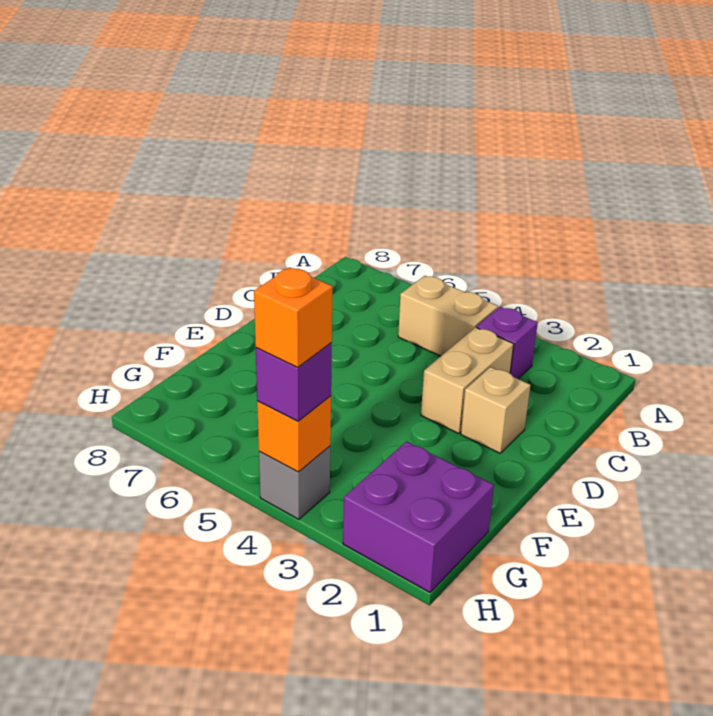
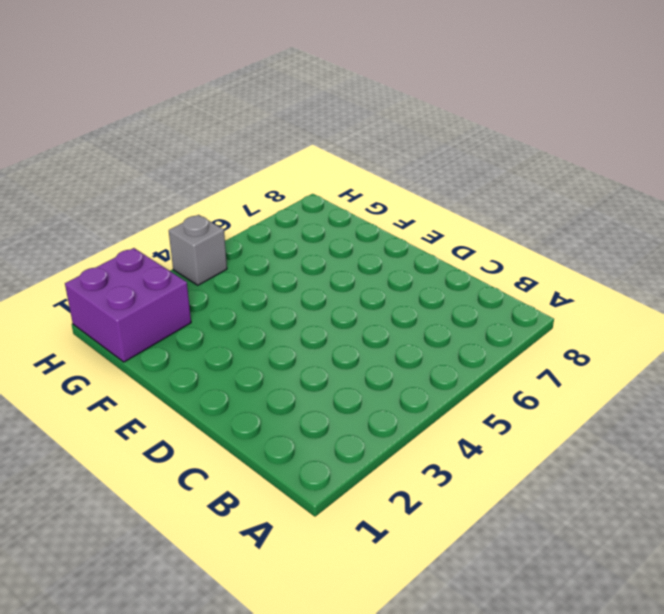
none -> purple brick B3 level 1
none -> tan brick B4:B5 level 1

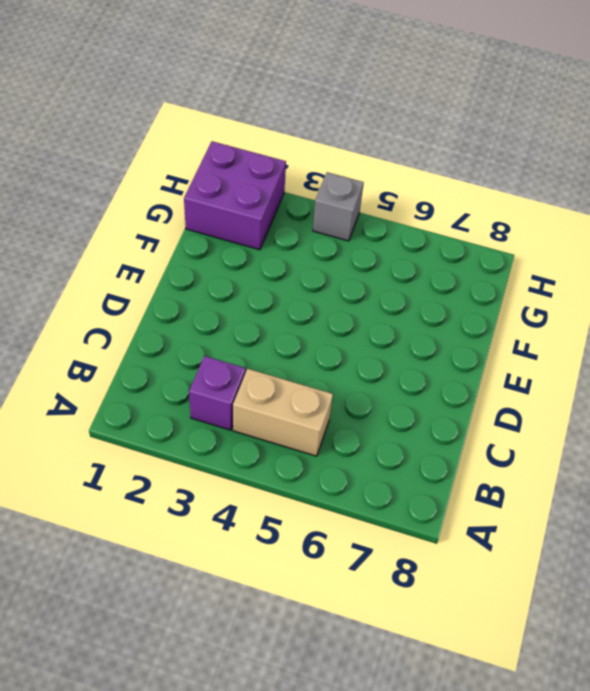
none -> tan brick C3:D3 level 1
none -> tan brick D2 level 1

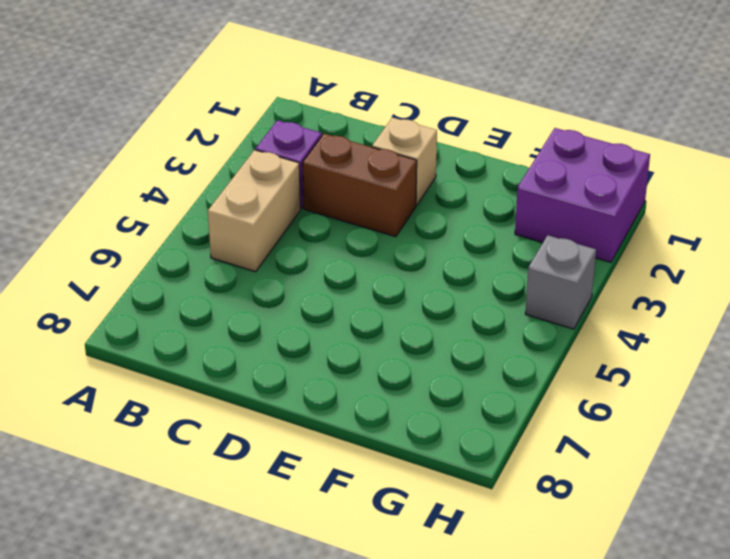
brown brick C3:D3 level 1 -> tan brick C3:D3 level 1
none -> orange brick H4 level 2
none -> purple brick H4 level 3

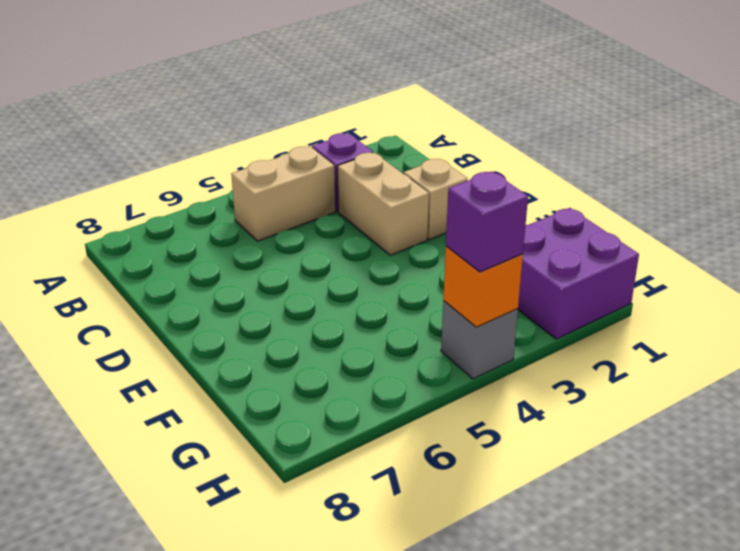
none -> orange brick H4 level 4

